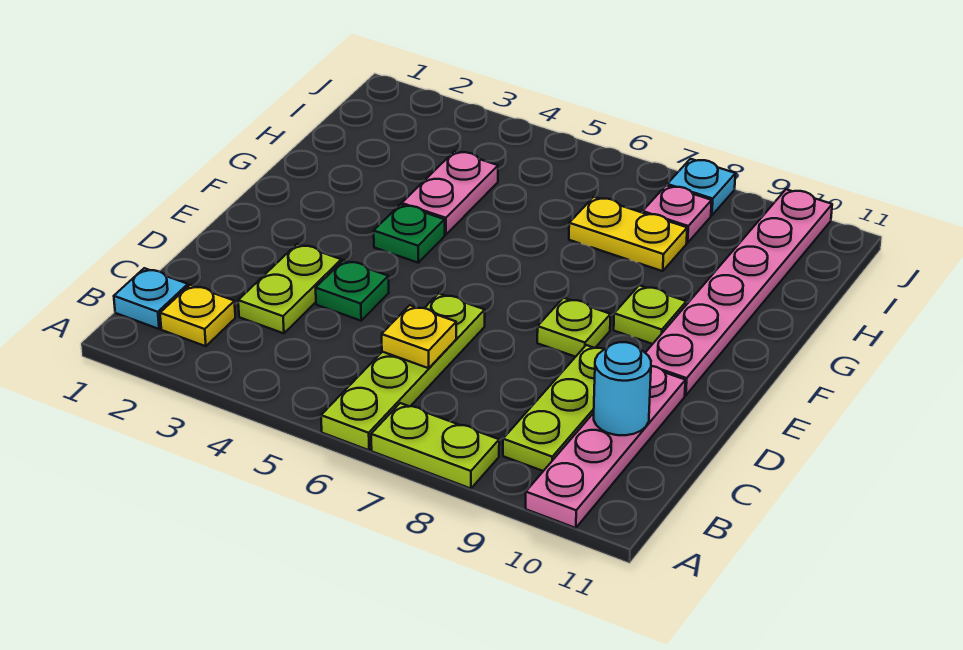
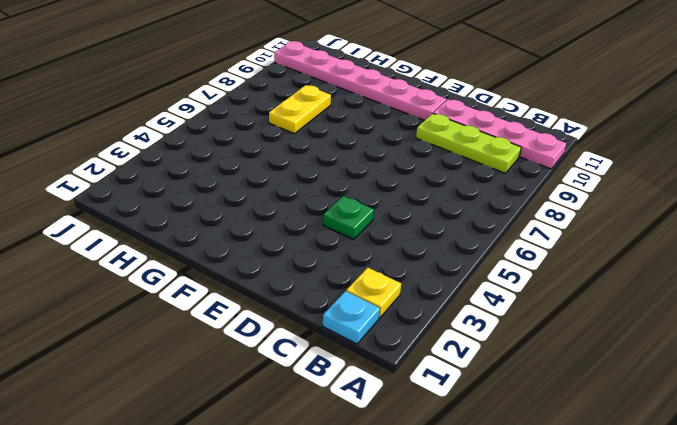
none -> lime plate A6:D6 level 1
none -> lime plate A7:A8 level 1
none -> lime plate C3:D3 level 1

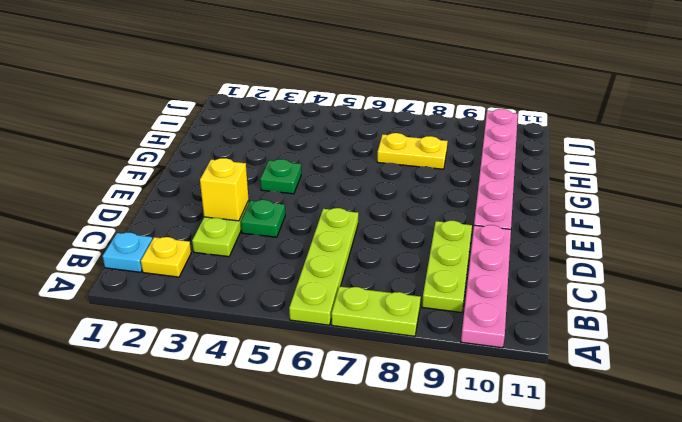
yellow brick D3 level 2 -> none
none -> lime plate E8 level 1
none -> lime plate F9 level 1
none -> pink plate G4:H4 level 1

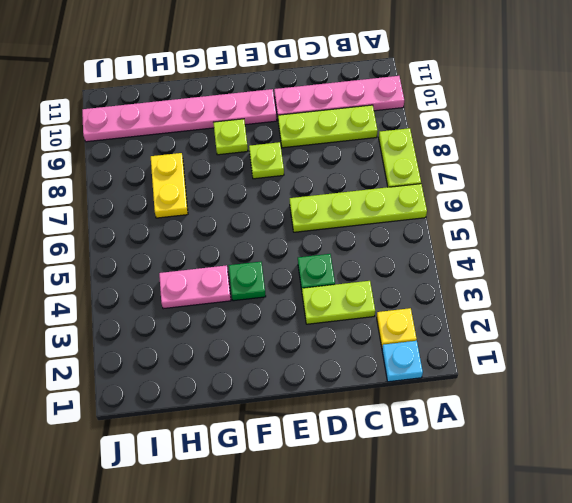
none -> pink plate I8 level 1
none -> cyan plate J8 level 1
none -> yellow plate C6 level 2

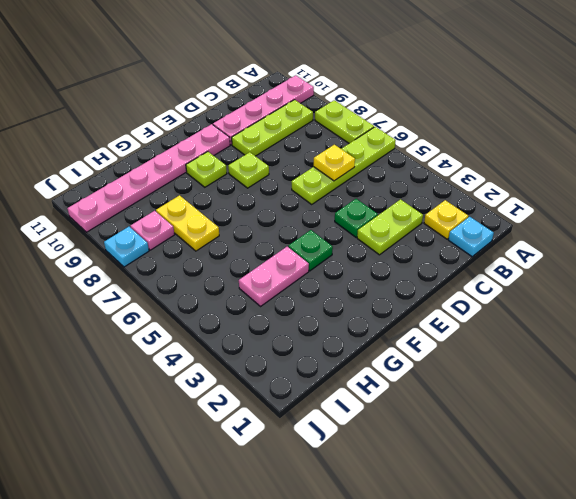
none -> cyan round brick C10 level 2

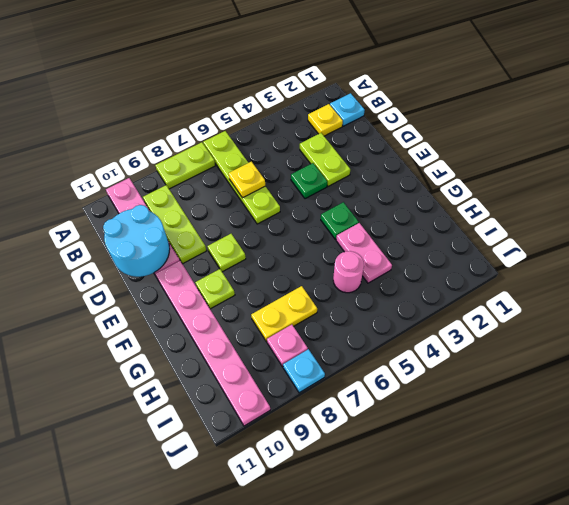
cyan round brick C10:D11 level 2 -> cyan round brick C10 level 2
pink round brick H5 level 1 -> none

